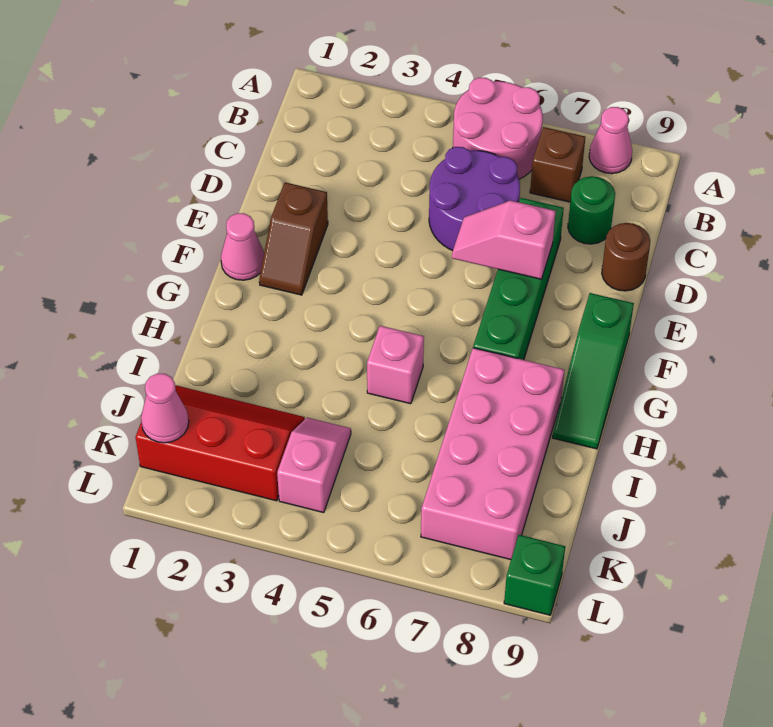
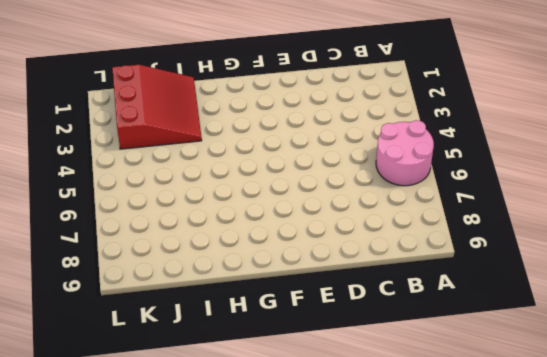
red slope I1:K3 level 1 top K -> red slope J1:K3 level 1 top K
none -> pink cone A8 level 1
none -> brown brick B7 level 1
none -> purple round brick C5:D6 level 1

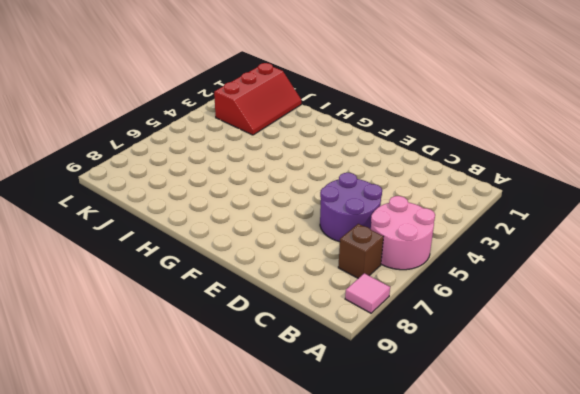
pink tile A8 level 1 -> pink cone A8 level 1
none -> green round brick C8 level 1
none -> green brick D7:G7 level 1
none -> brown round brick D9 level 1

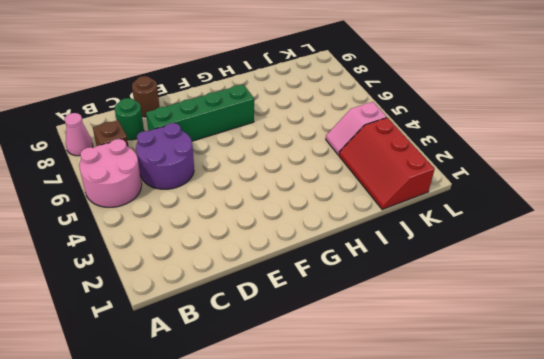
none -> brown slope E2:F2 level 1 top E
none -> pink cone F1 level 1
none -> green slope F9:H9 level 1 top F

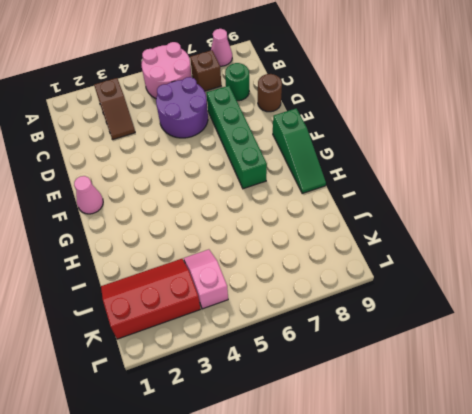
brown slope B3:C3 level 1 top B -> brown slope E2:F2 level 1 top E
none -> pink brick H5 level 1
none -> pink brick H7:K8 level 1
none -> green brick L9 level 1

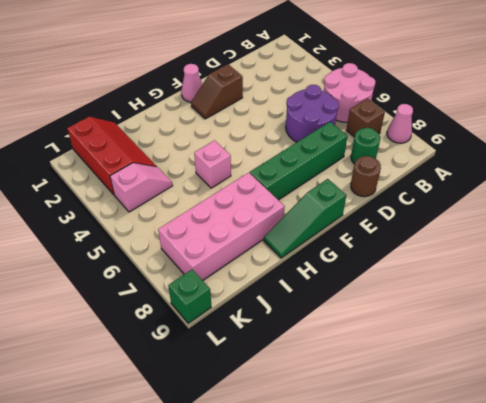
none -> pink slope E6:E7 level 2 top 7
none -> pink cone K1 level 2

